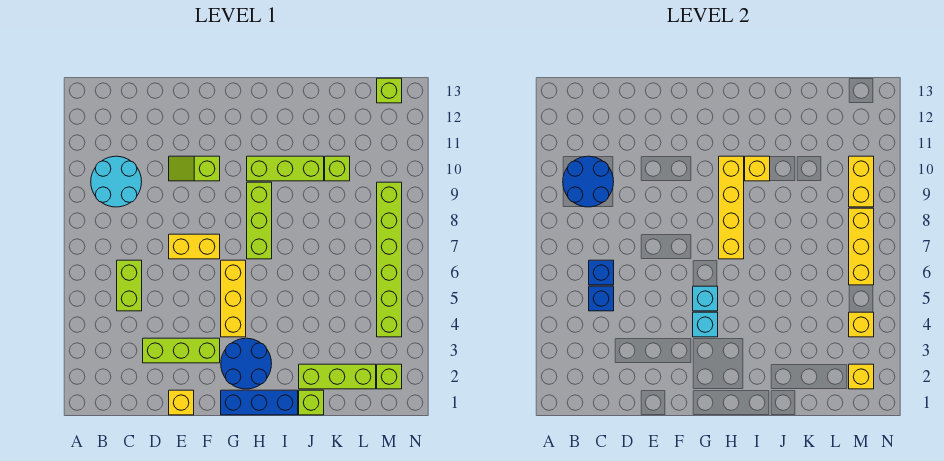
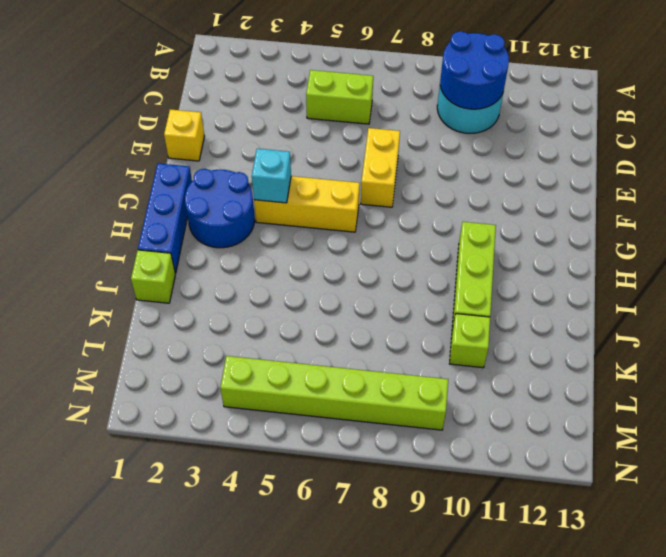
none -> lime brick D3:F3 level 1
none -> lime slope E10:F10 level 1 top F
none -> lime brick H7:H9 level 1

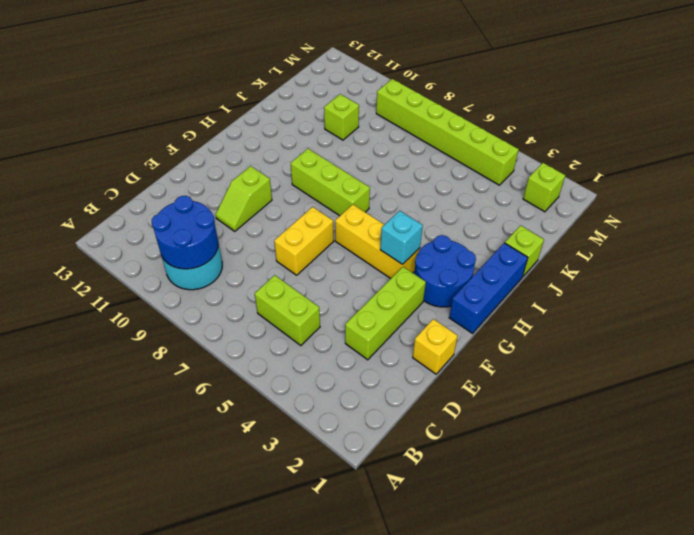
none -> lime brick H10:J10 level 1
none -> lime brick J2:L2 level 1
none -> lime brick M13 level 1

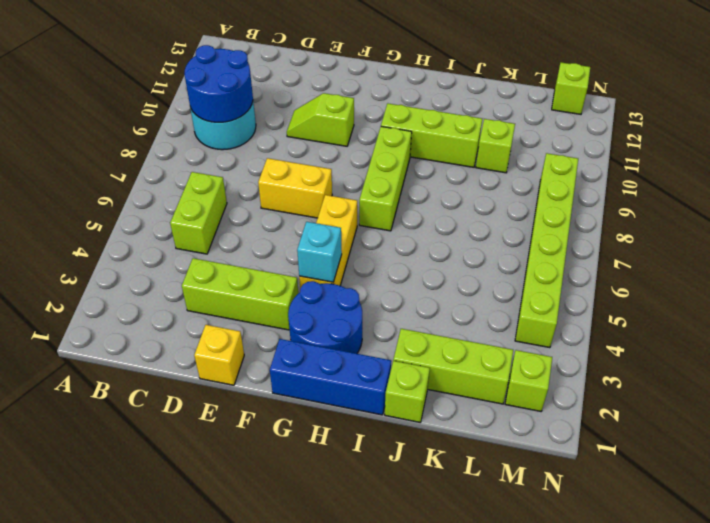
none -> blue brick C5 level 2
none -> blue brick C6 level 2
none -> cyan brick G5 level 2

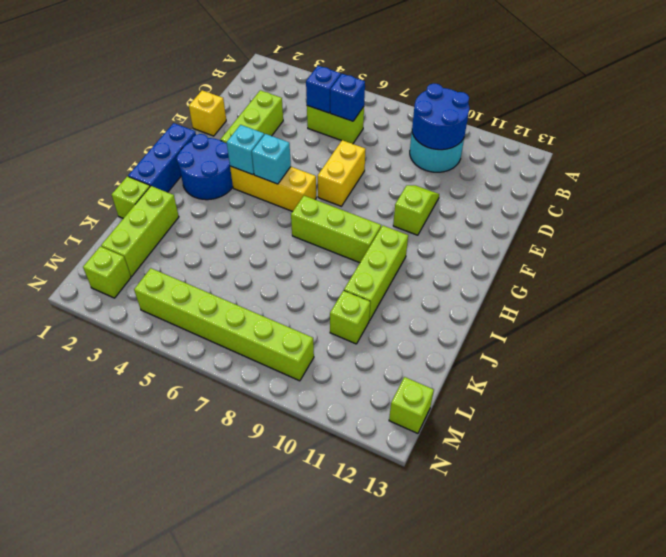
none -> yellow brick H7:H10 level 2
none -> yellow brick I10 level 2
none -> yellow brick M2 level 2

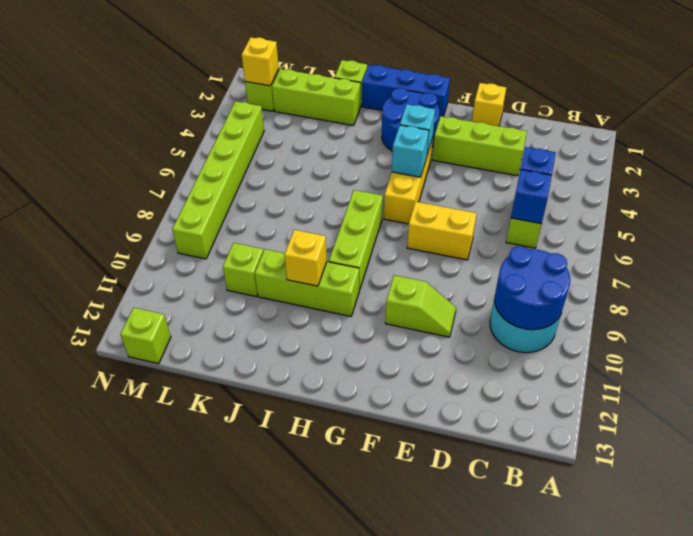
none -> yellow brick H7:H10 level 2
none -> yellow brick M4 level 2
none -> yellow brick M6:M8 level 2

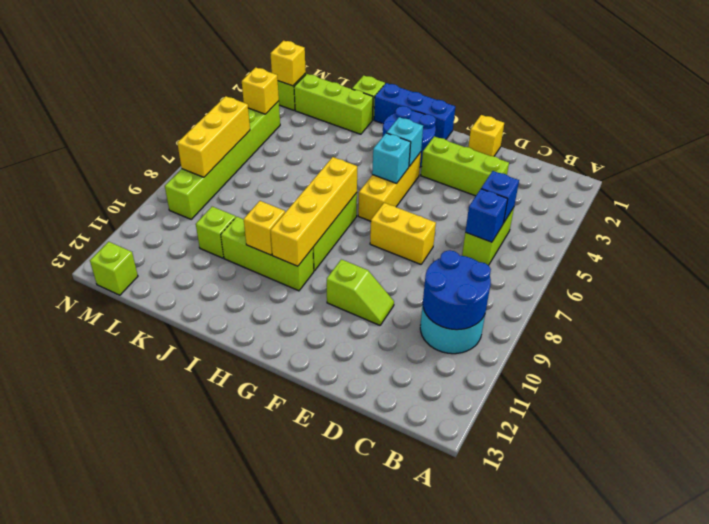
none -> yellow brick M9:M10 level 2

